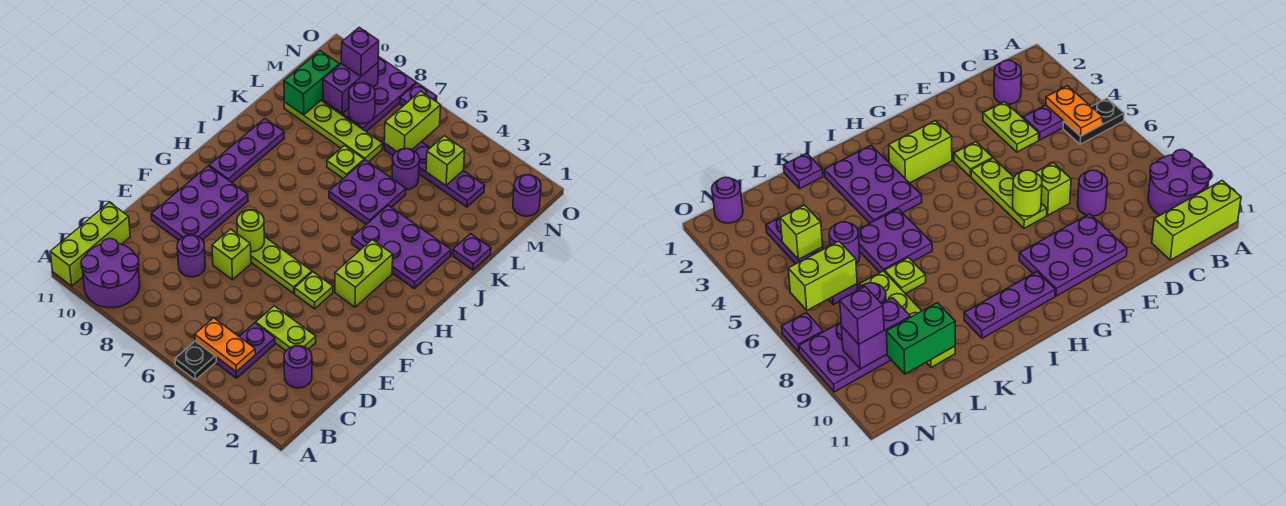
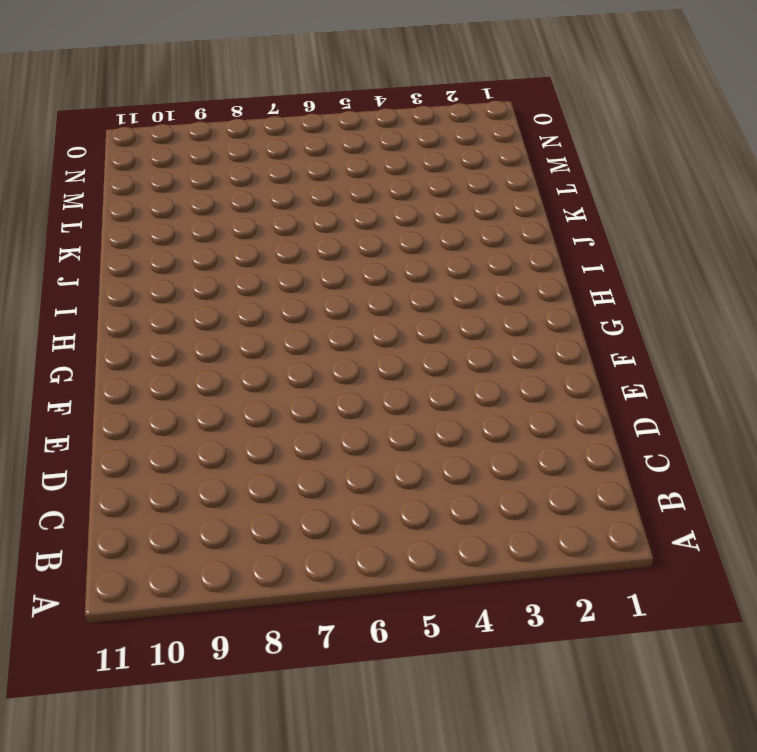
none -> black plate A5:B5 level 1
none -> purple round brick A9:B10 level 1
none -> lime brick A11:C11 level 1
none -> purple plate B4:C4 level 1

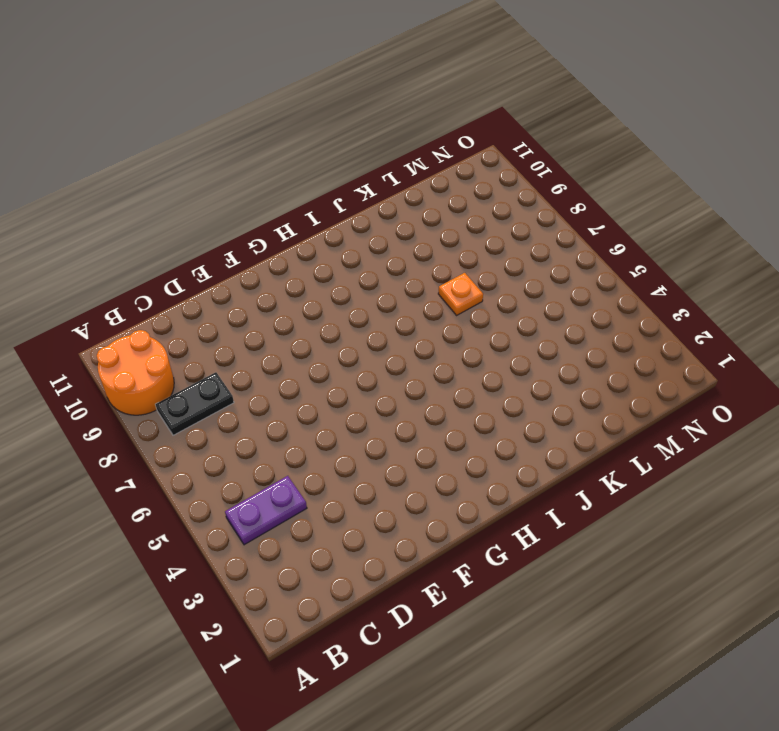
orange round brick A9:B10 level 1 -> purple round brick A9:B10 level 1
black plate B8:C8 level 1 -> black plate A5:B5 level 1
orange plate K7 level 1 -> lime plate K7 level 1
none -> lime brick A11:C11 level 1
none -> purple round brick C2 level 1
none -> lime plate D3:D4 level 1
none -> purple round brick D8 level 1

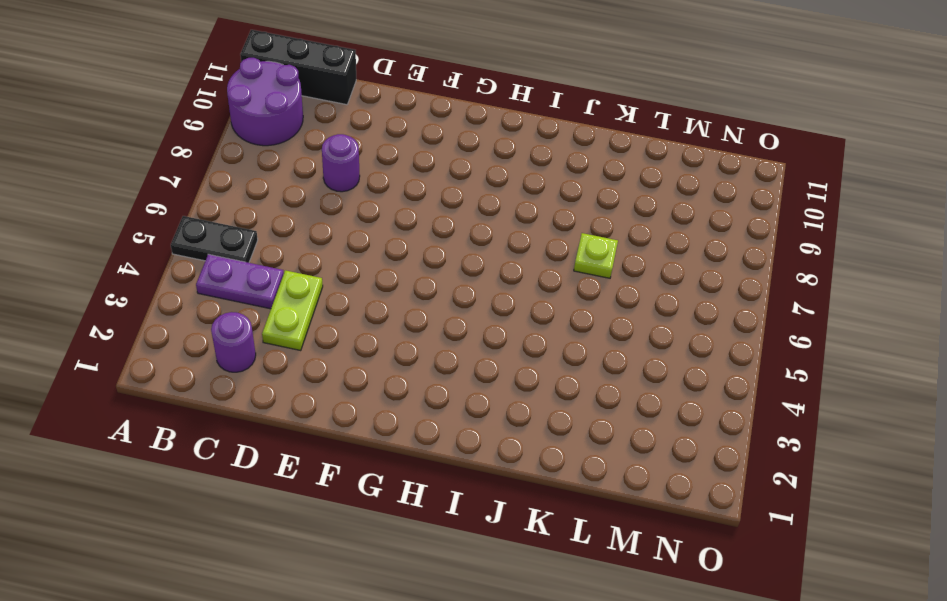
black brick A11:C11 level 1 -> lime brick A11:C11 level 1
none -> lime brick E7 level 1
none -> purple plate E9:G10 level 1
none -> lime plate F4 level 1
none -> lime plate F5:F7 level 1

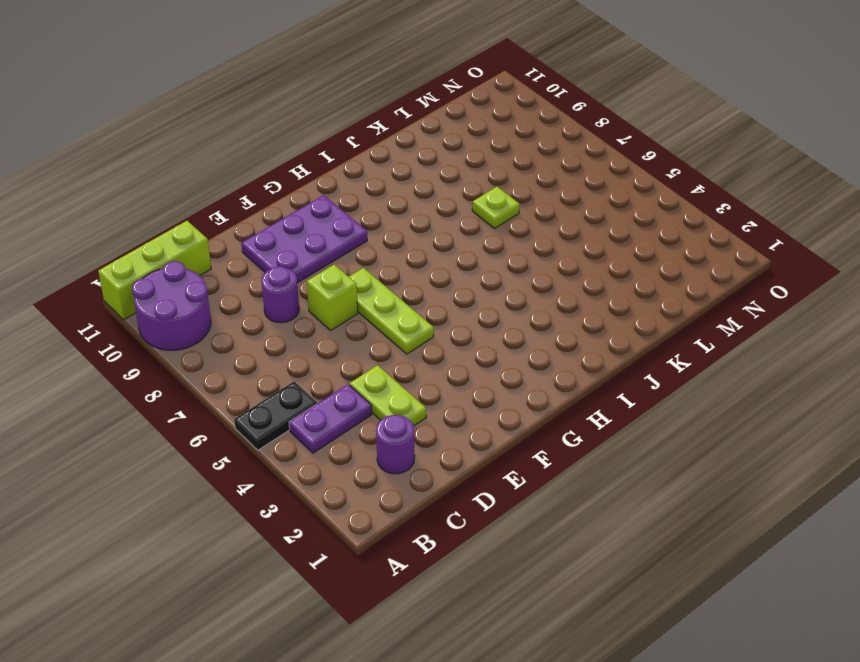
none -> lime plate F4 level 1
none -> lime brick G3:H3 level 1
none -> purple plate H10:J10 level 1
none -> purple plate I2:J4 level 1

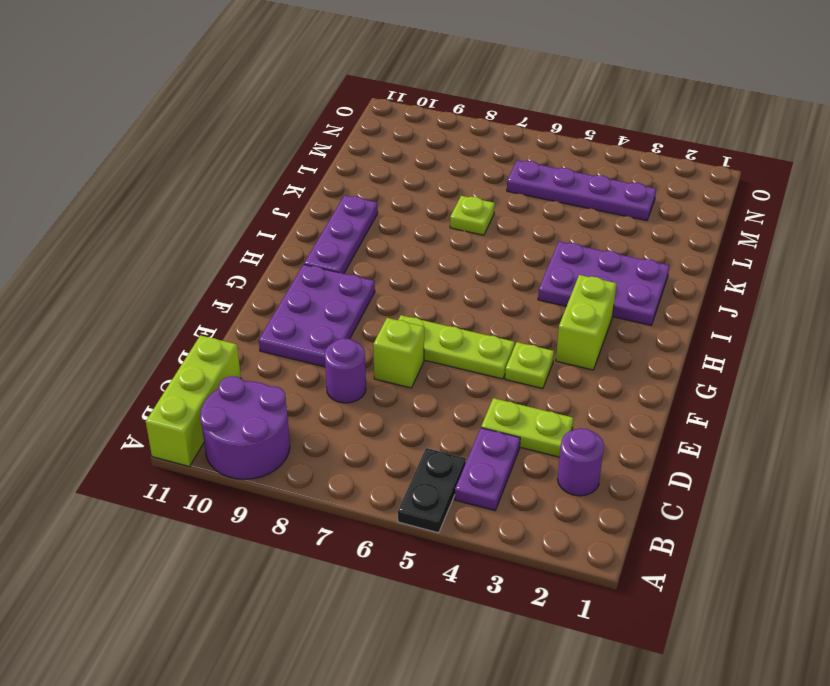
none -> purple plate J5:K6 level 1
none -> purple plate K1 level 1
none -> purple round brick L5 level 1
none -> lime plate L7:L10 level 1

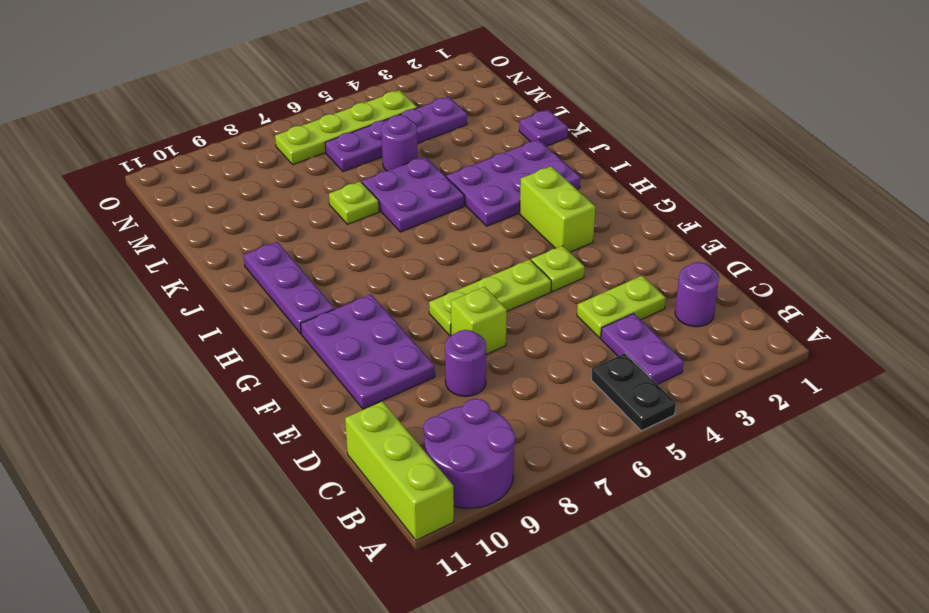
lime plate N4:N7 level 1 -> lime plate L7:L10 level 1
none -> purple plate M8:O9 level 1
none -> purple round brick N1 level 1
none -> purple plate O7 level 1
none -> orange plate B4:B5 level 2

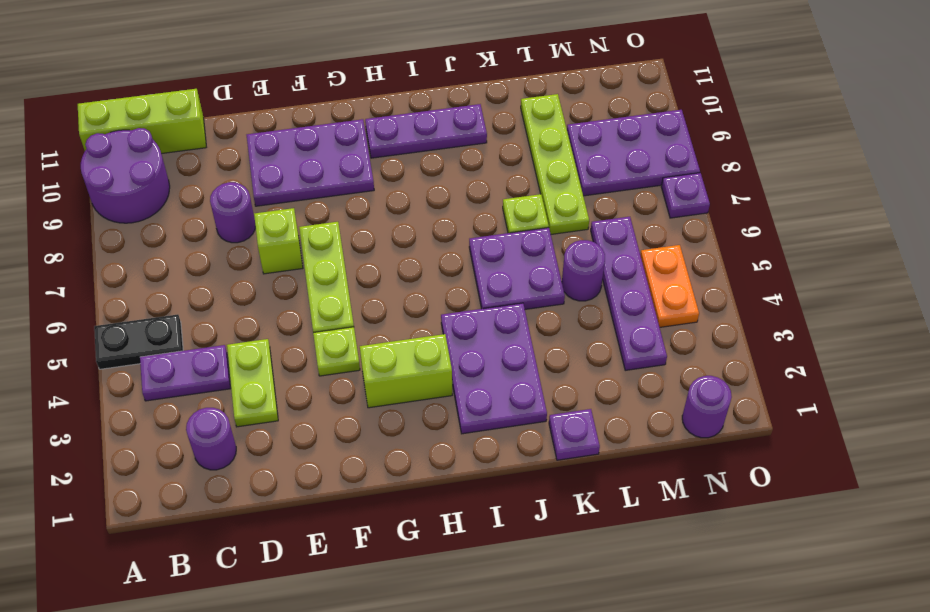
orange plate N4:N5 level 1 -> orange plate B4:B5 level 2
none -> lime round brick F7 level 2
none -> green brick L10:M10 level 2
none -> lime brick M4 level 2
none -> lime brick M6:N6 level 2

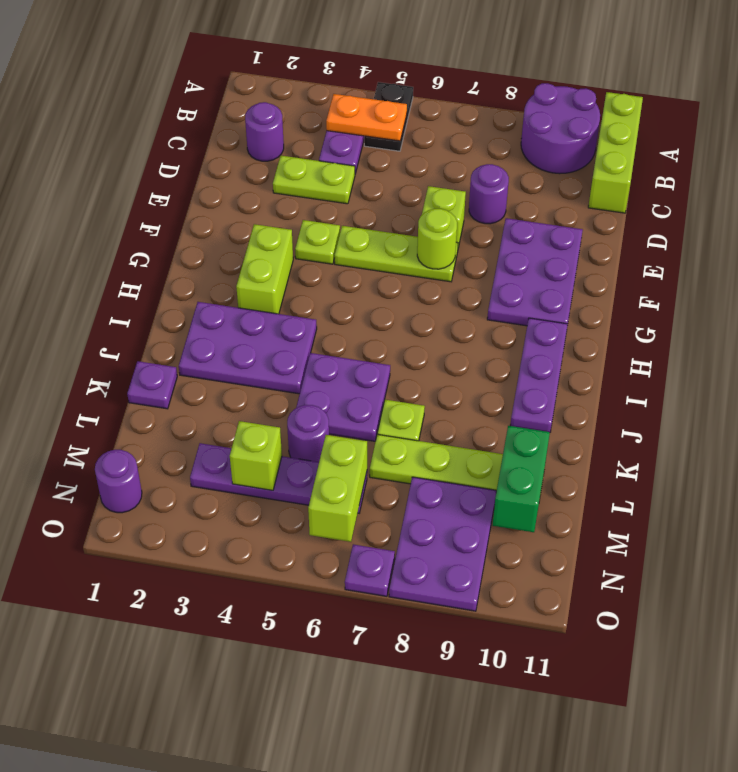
none -> purple round brick M8 level 2
none -> purple brick M9:N9 level 2
none -> purple brick N9 level 3

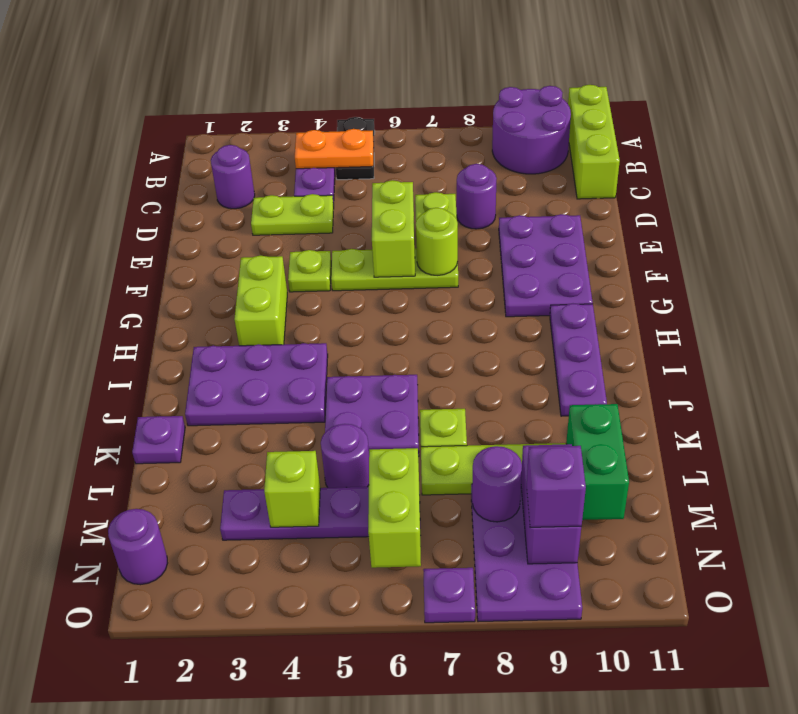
lime brick E6:F6 level 2 -> none

